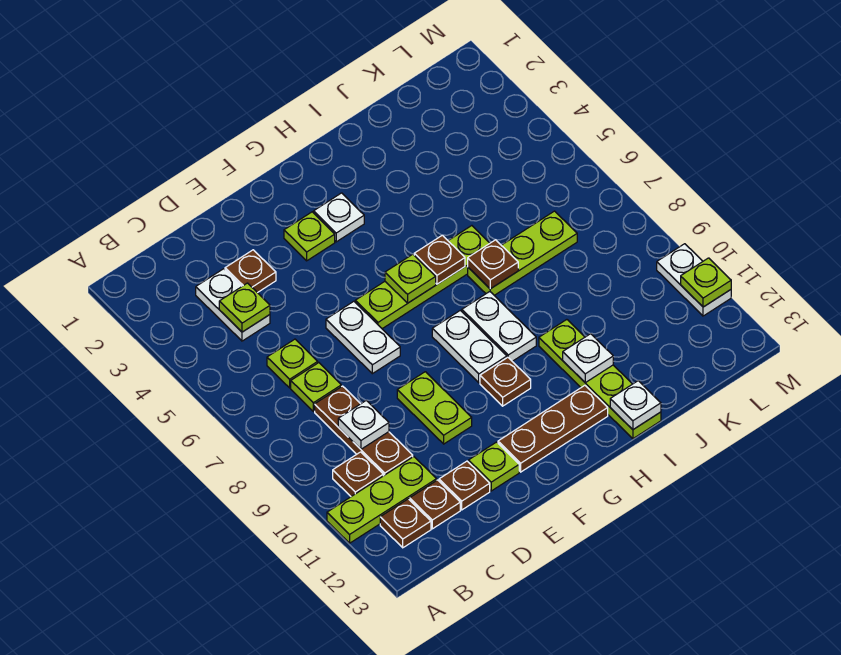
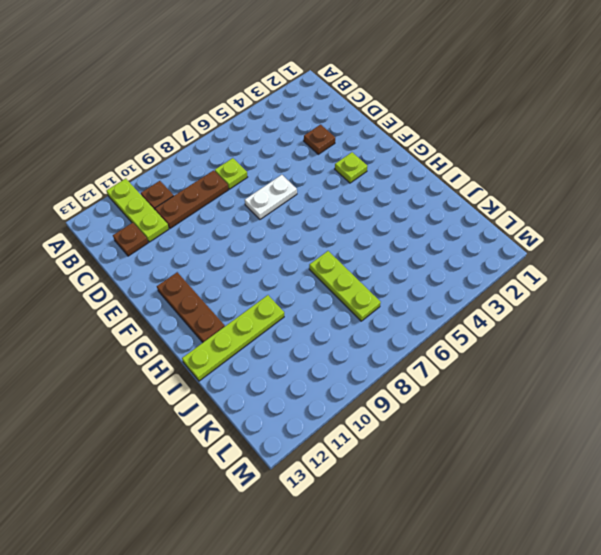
none -> brown plate B12 level 1
none -> white plate C3:C4 level 1
none -> lime plate C6 level 1
none -> brown plate D12 level 1

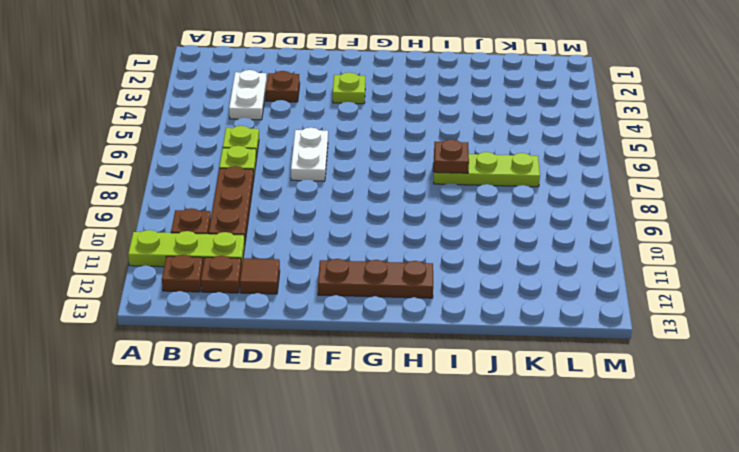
brown tile D12 level 1 -> brown plate D12 level 1
none -> lime plate E9:E10 level 1
none -> lime plate E12 level 1
none -> lime plate F6:I6 level 1
none -> white plate G3 level 1

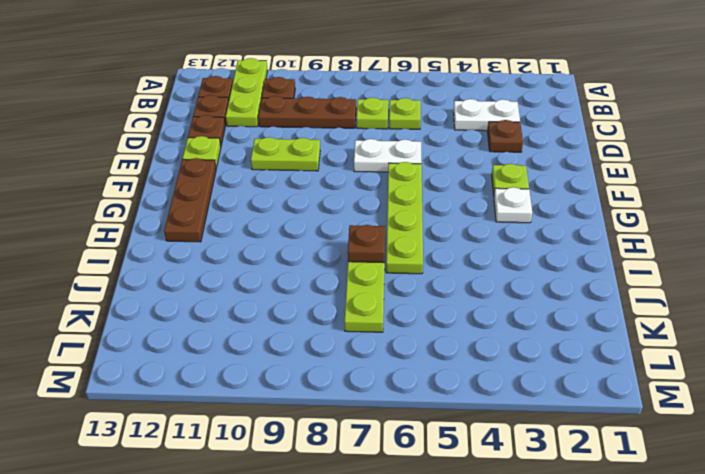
none -> white plate G8:G9 level 1
none -> brown plate G10 level 1
none -> white plate H8:H9 level 1
none -> lime plate I10:I13 level 1

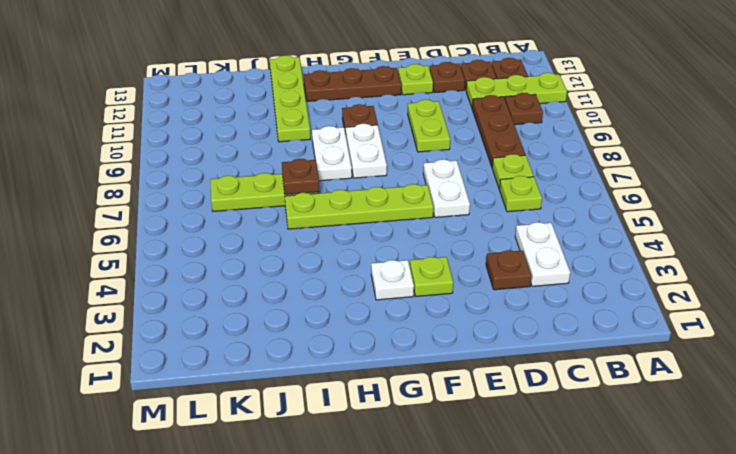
none -> white plate M10:M11 level 1
none -> lime plate C4 level 2
none -> white plate C9 level 2
none -> lime plate G6 level 2

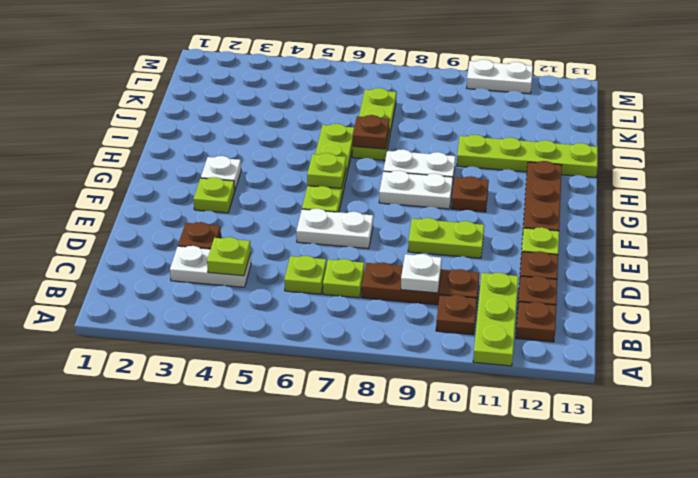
none -> brown plate H6 level 2
none -> white plate I11 level 2
none -> white plate I13 level 2
none -> lime plate M11 level 2

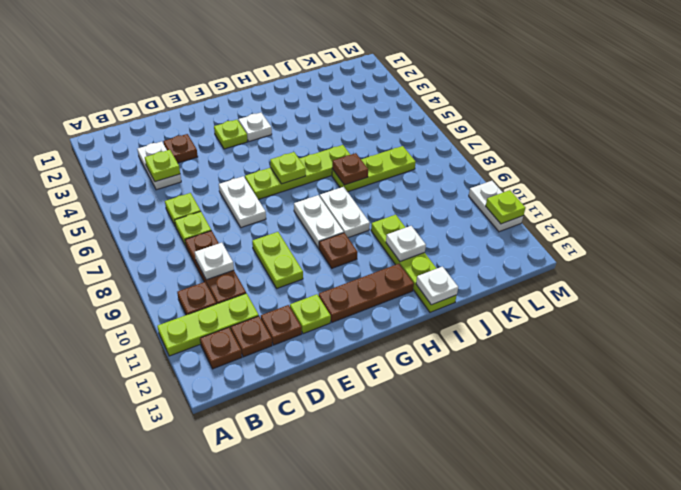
none -> brown plate H6 level 2

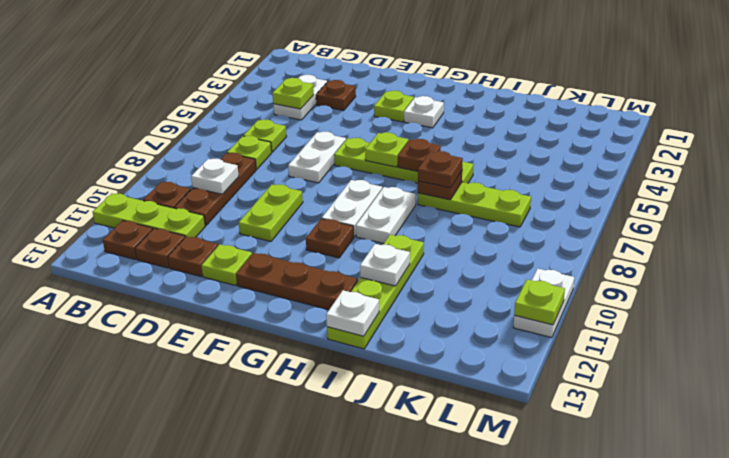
brown plate I7 level 3 -> none

